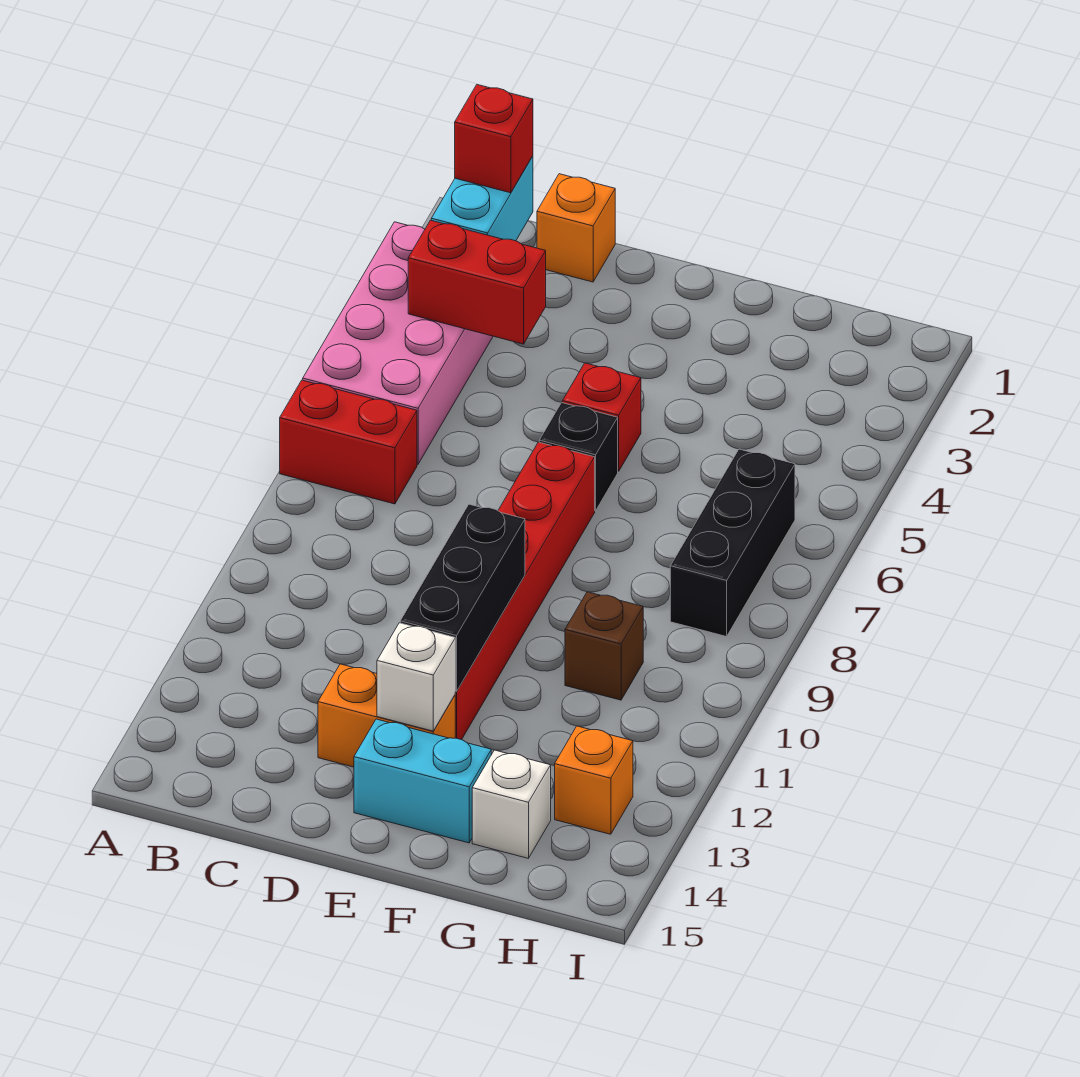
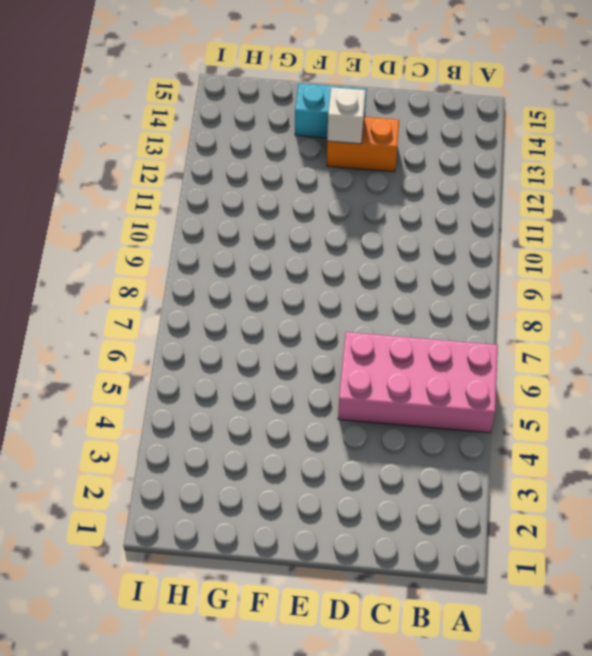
pink brick A5:D6 level 1 -> pink brick A3:B6 level 1
none -> red brick A7:B7 level 1
none -> orange brick C1 level 1
none -> red brick E5 level 1

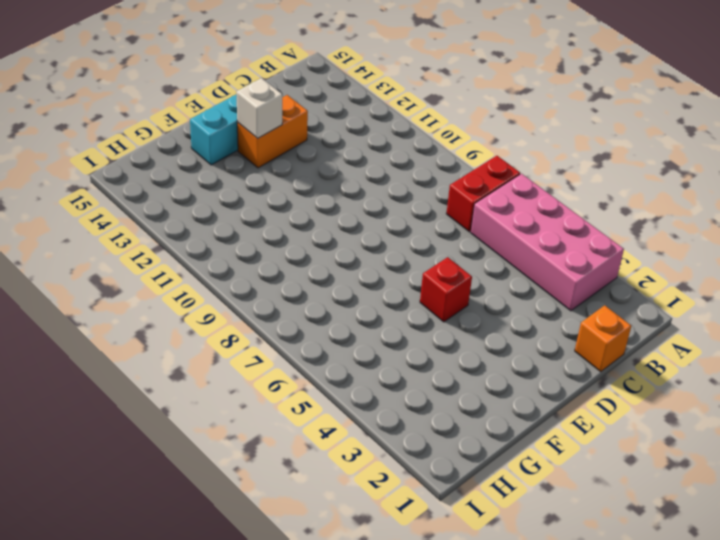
none -> black brick E6 level 1
none -> red brick E7:E12 level 1
none -> brown brick G10 level 1

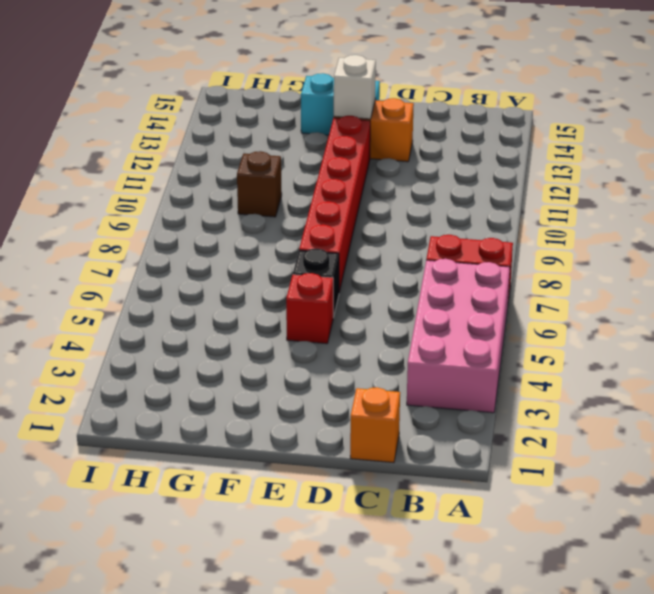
none -> white brick G14 level 1
none -> black brick H6:H8 level 1
none -> orange brick H13 level 1

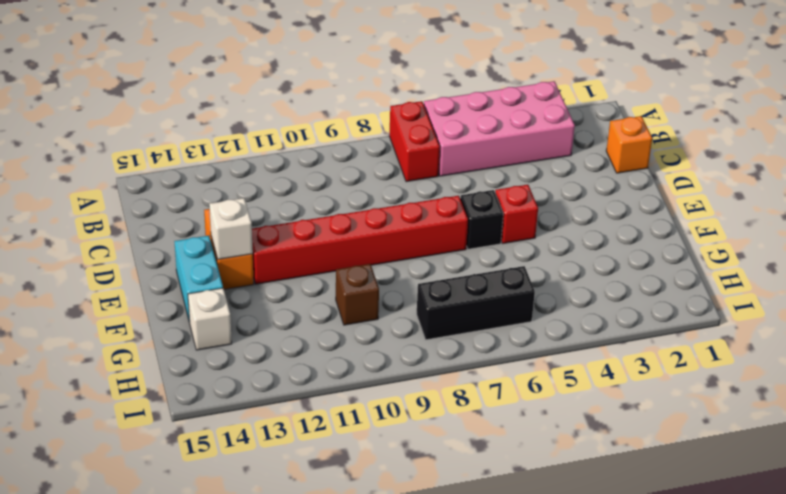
none -> orange brick H13 level 1
none -> cyan brick B2:B3 level 2
none -> red brick B4:C4 level 2

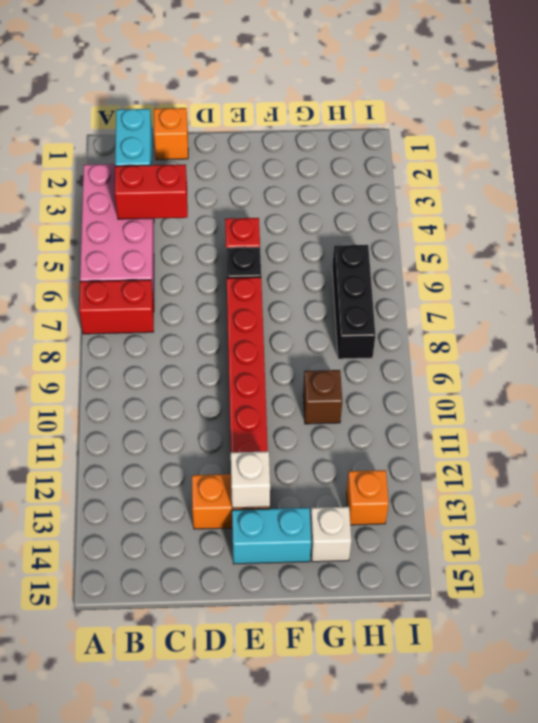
none -> black brick E10:E12 level 2
none -> red brick B2 level 3

